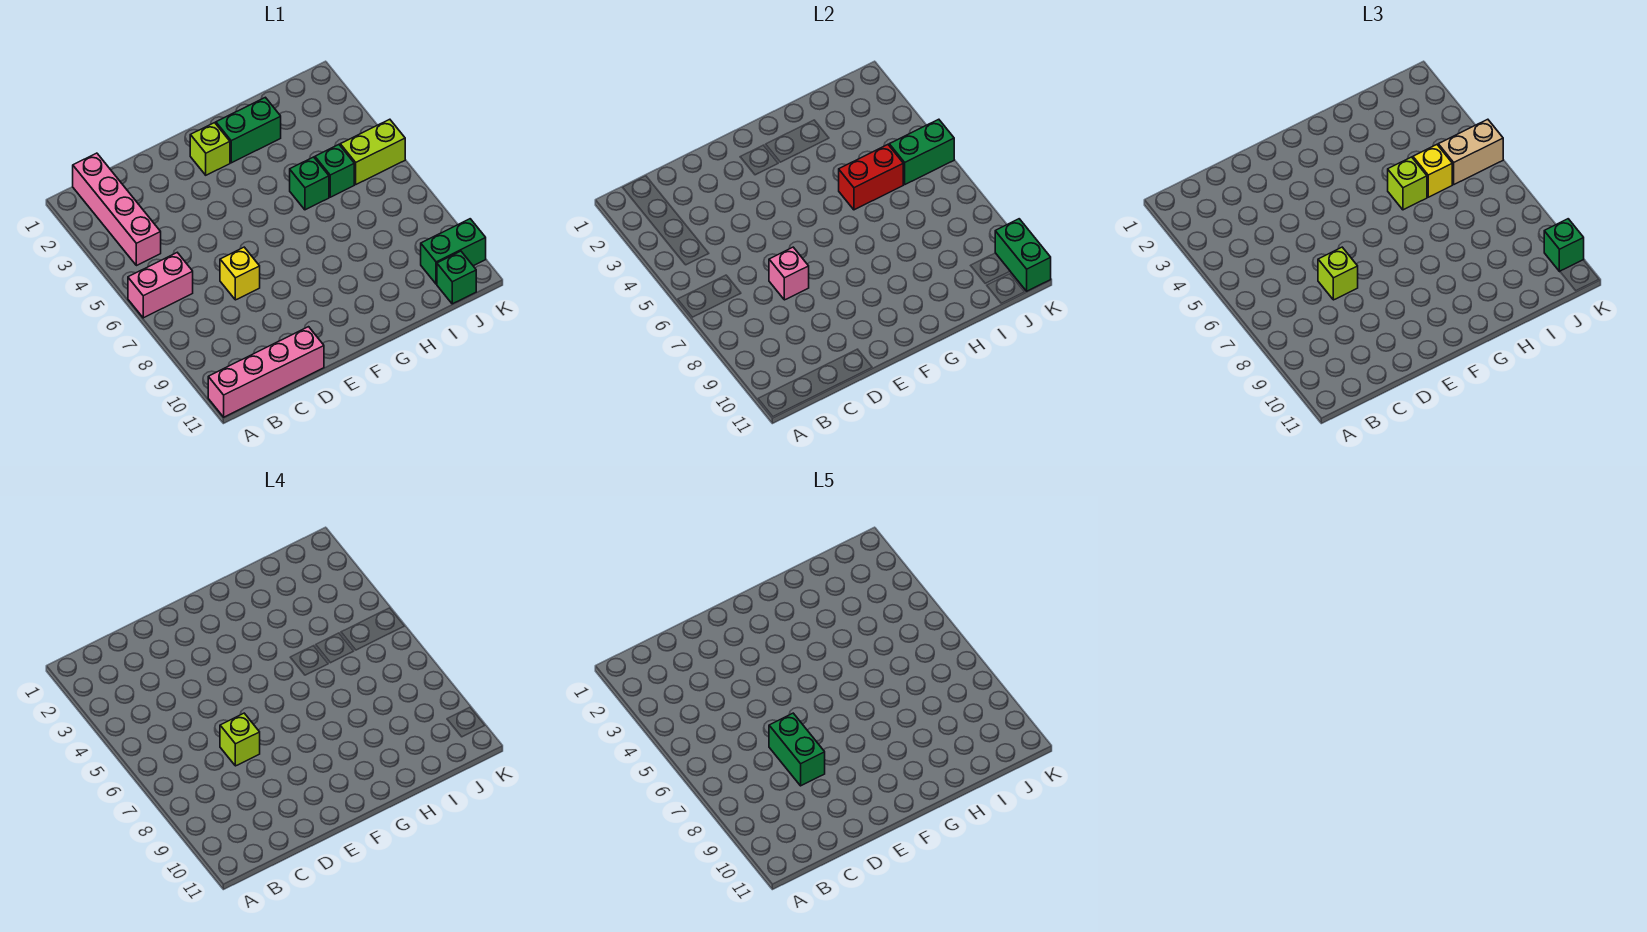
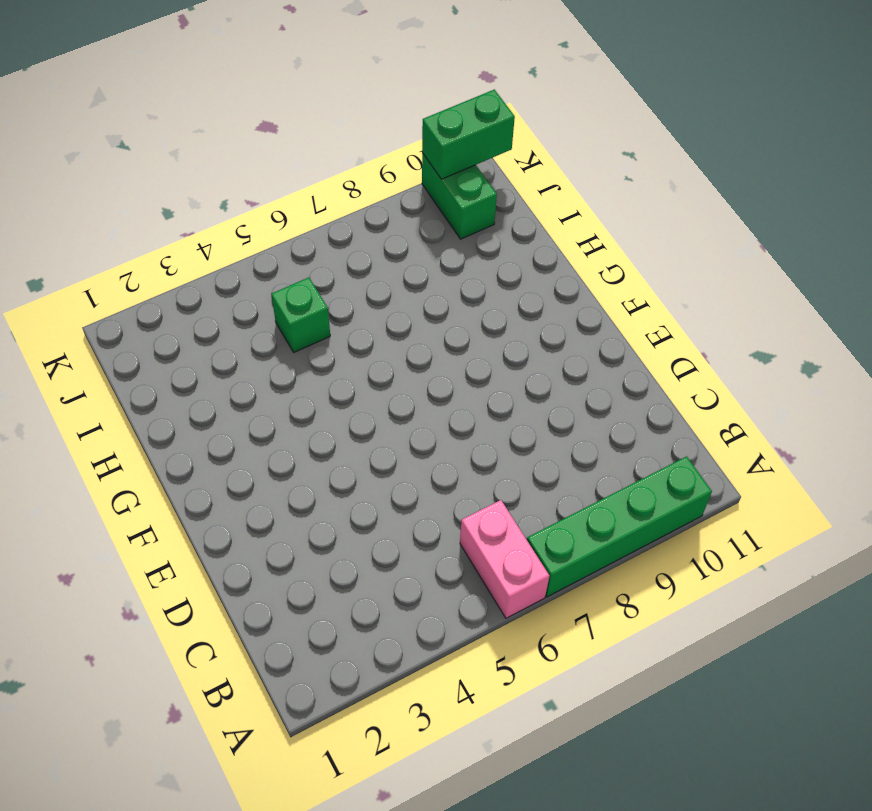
green brick A7:A10 level 1 -> none
none -> pink brick A11:D11 level 1
none -> pink brick B1:B4 level 1
none -> yellow brick D7 level 1

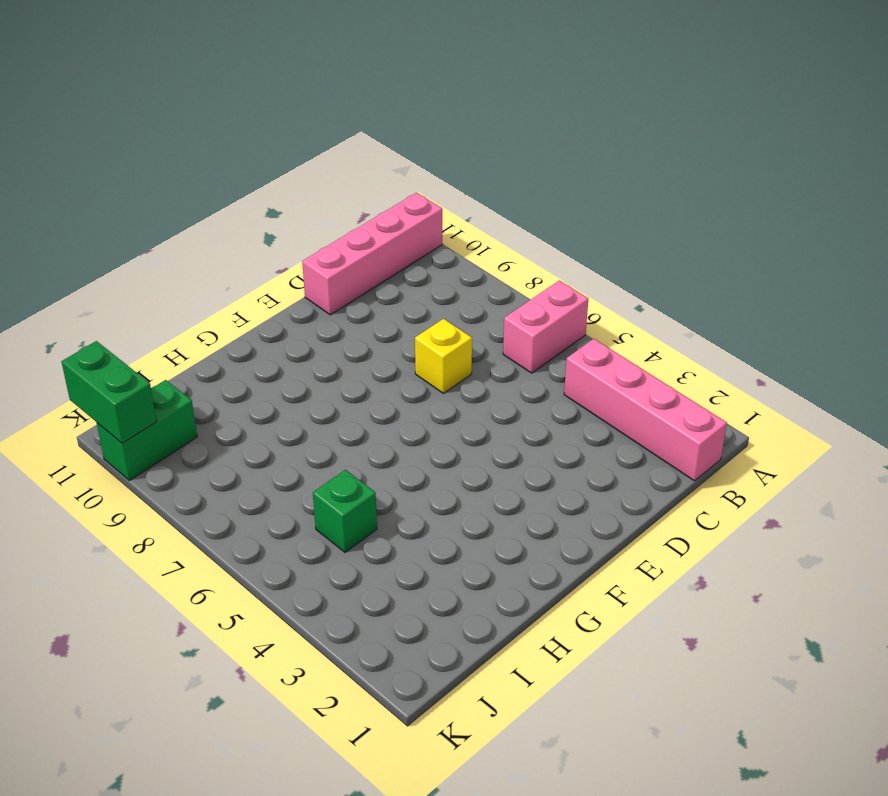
none -> lime brick F2 level 1
none -> green brick G2:H2 level 1
none -> green brick H5 level 1

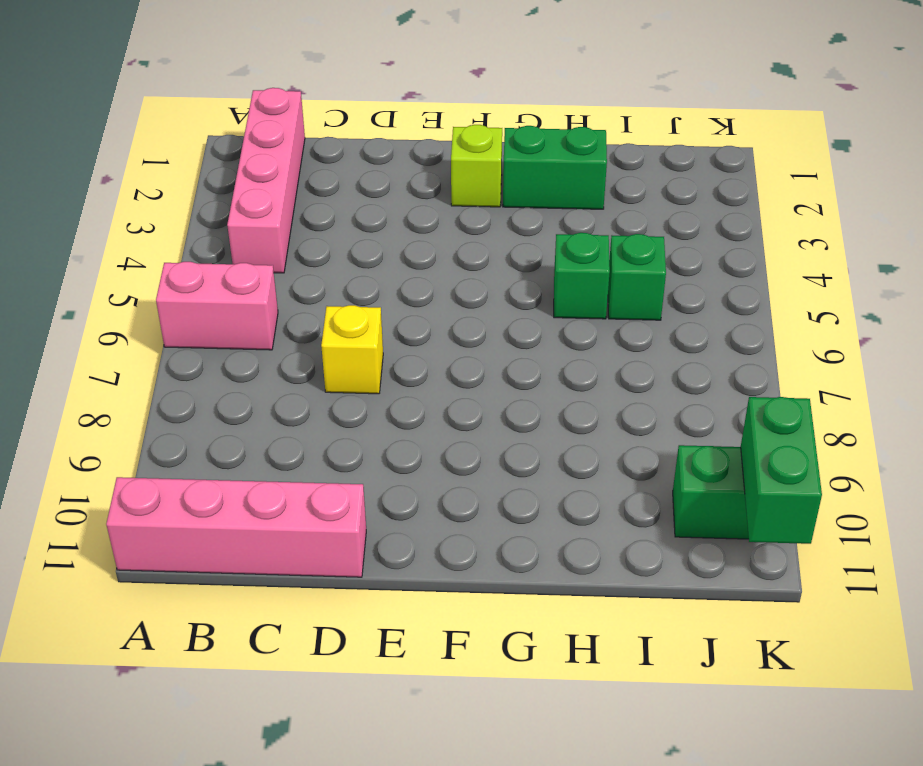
none -> lime brick J5:K5 level 1
none -> green brick J11 level 1
none -> pink brick D7 level 2

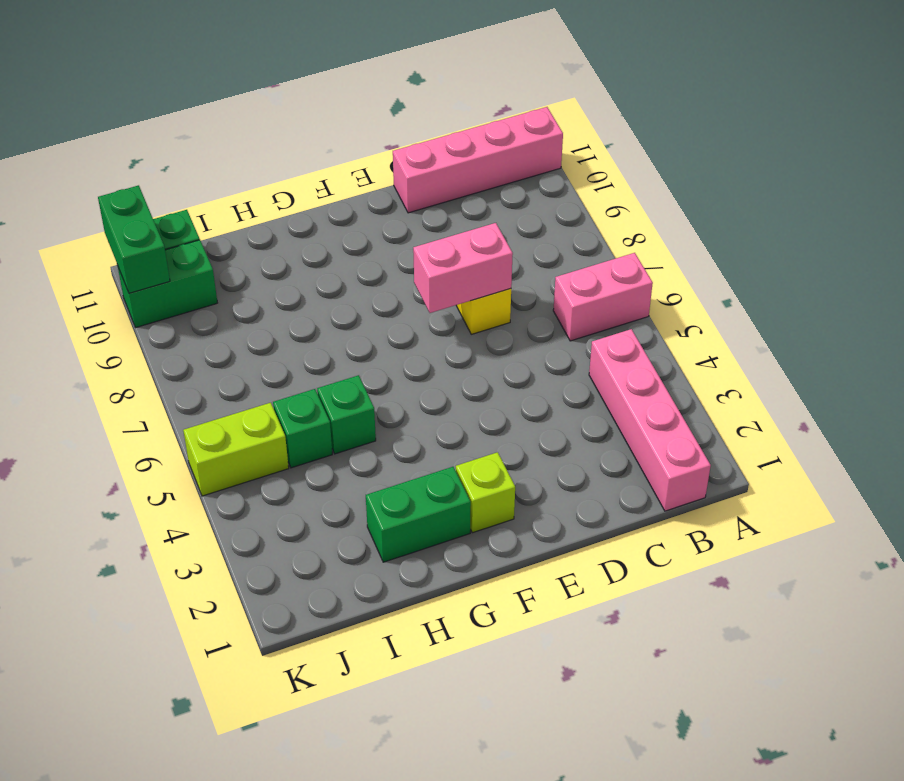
pink brick D7:E7 level 2 -> pink brick D7 level 2
none -> red brick H5:I5 level 2
none -> green brick J5:K5 level 2
none -> lime brick D7 level 3

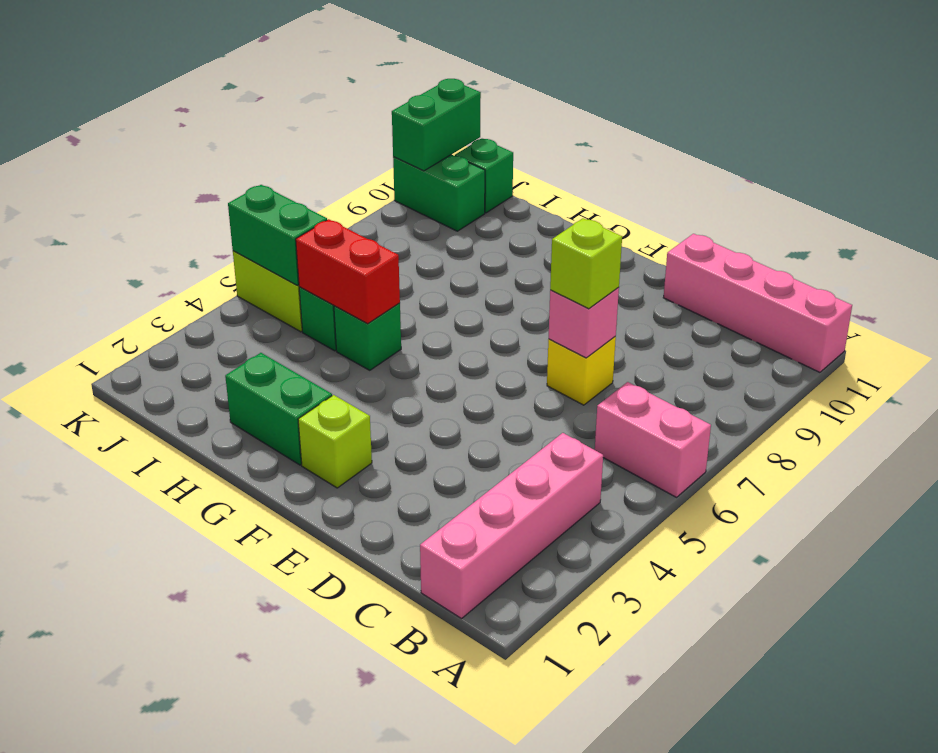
none -> lime brick H5 level 3
none -> yellow brick I5 level 3
none -> tan brick J5:K5 level 3

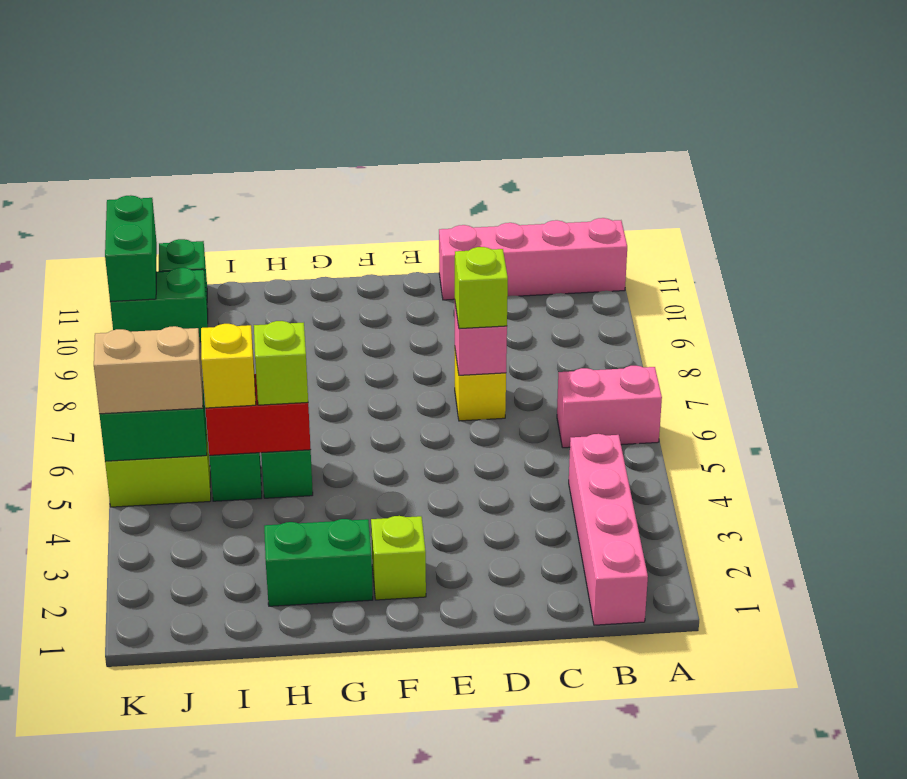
none -> green brick K10 level 3
none -> lime brick D7 level 4
none -> green brick D7:D8 level 5

